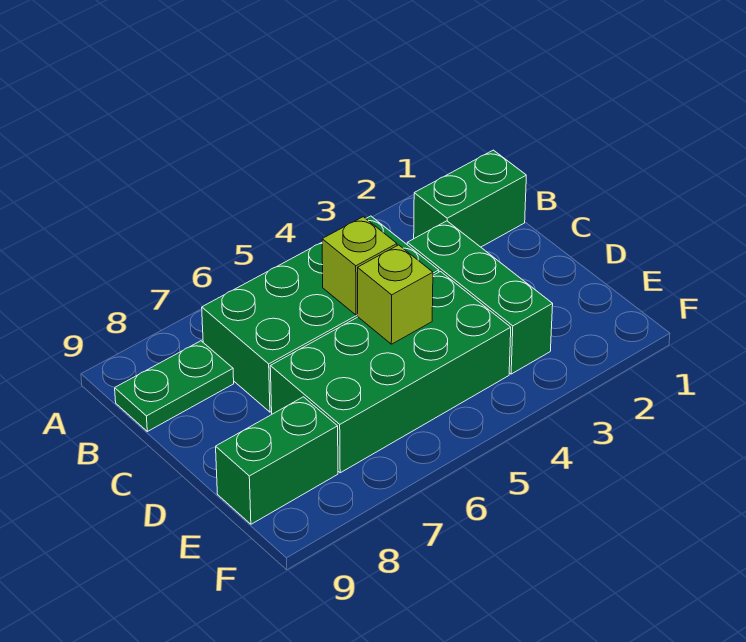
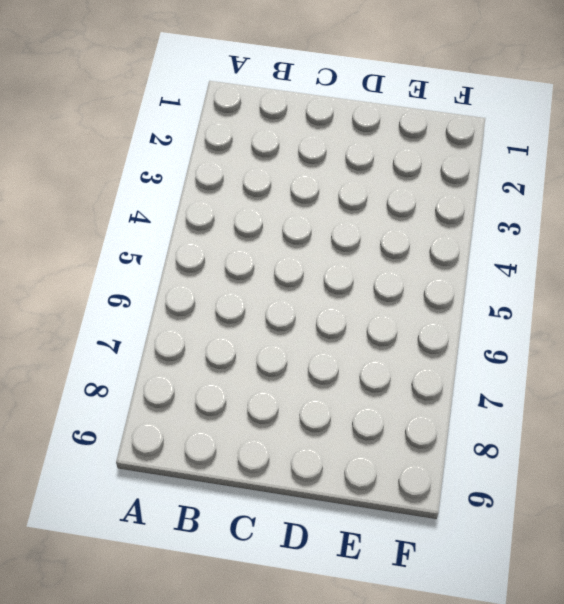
none -> green brick B1:B2 level 1
none -> green brick B4:C7 level 1

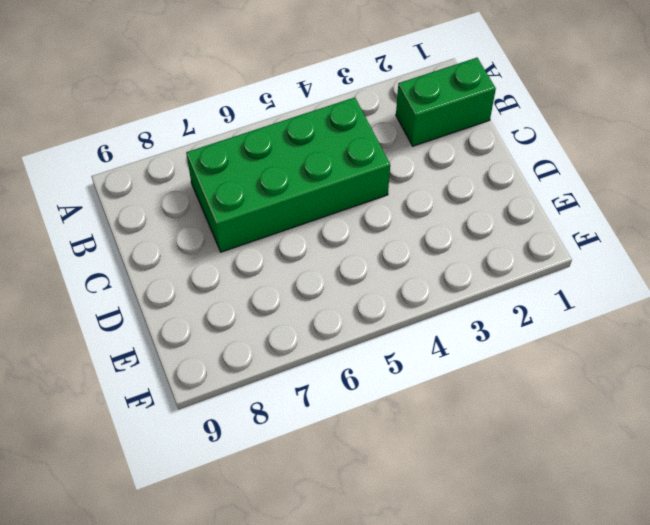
none -> green plate B8:B9 level 1
none -> green brick C3:E3 level 1

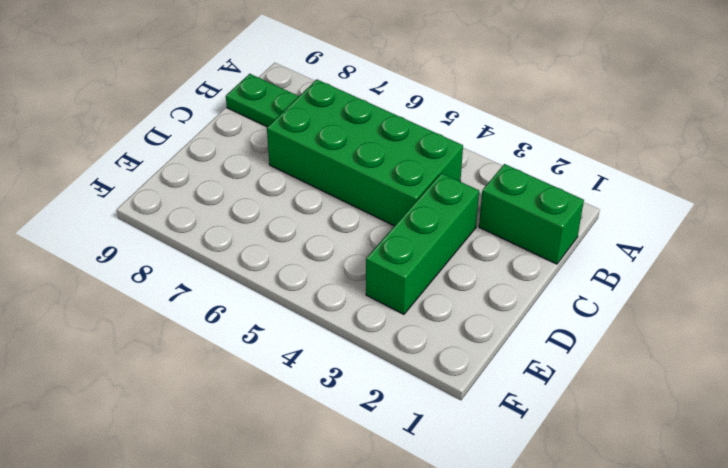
none -> green brick D4:E7 level 1
none -> green brick E8:E9 level 1

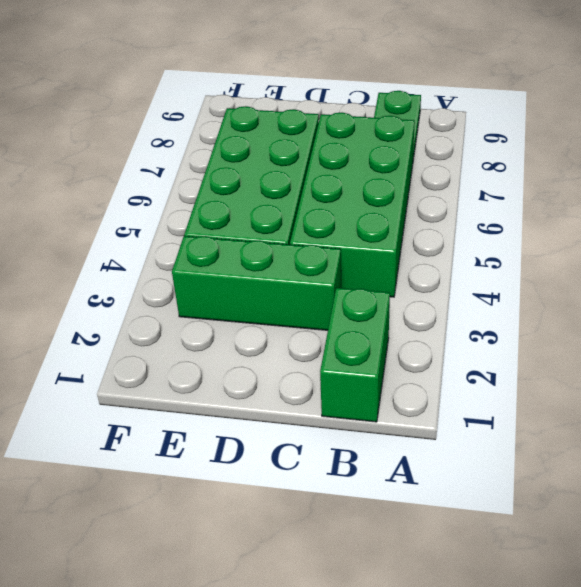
none -> green brick E8:E9 level 1
none -> lime brick C5 level 2

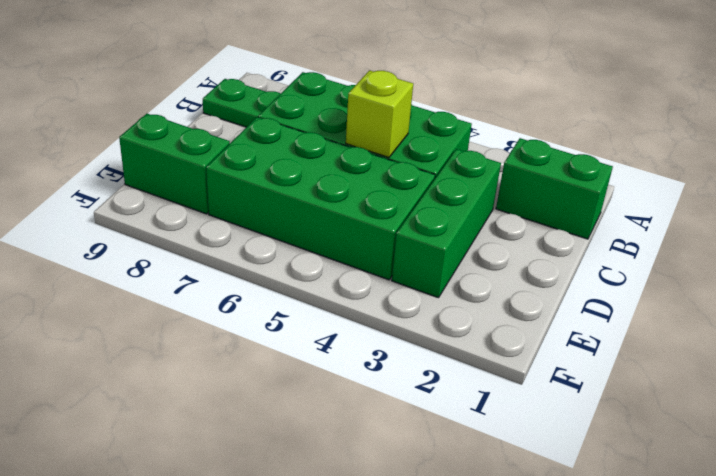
none -> lime brick D5 level 2

